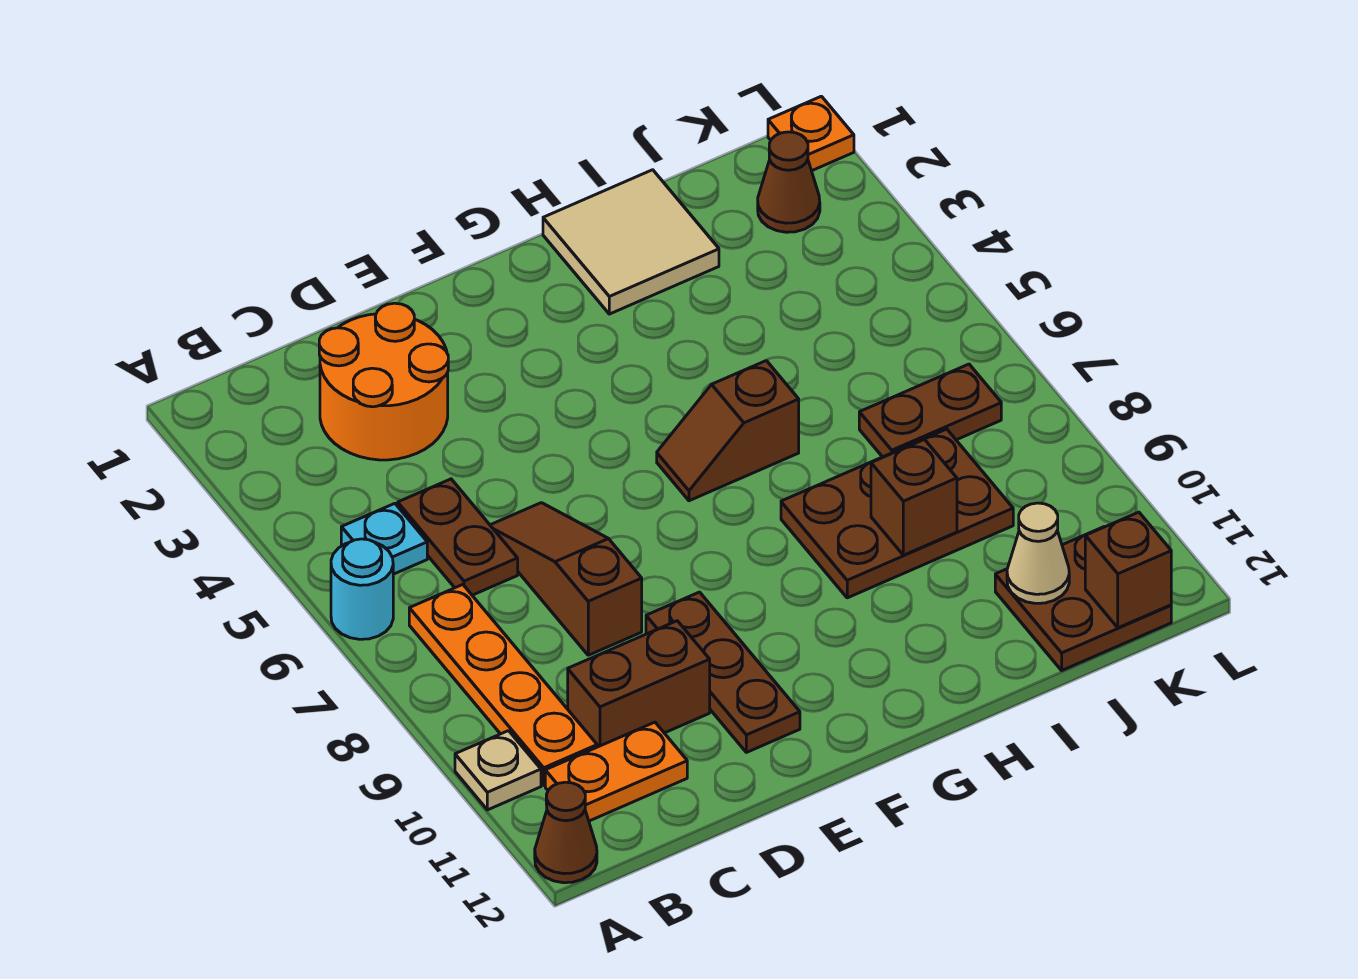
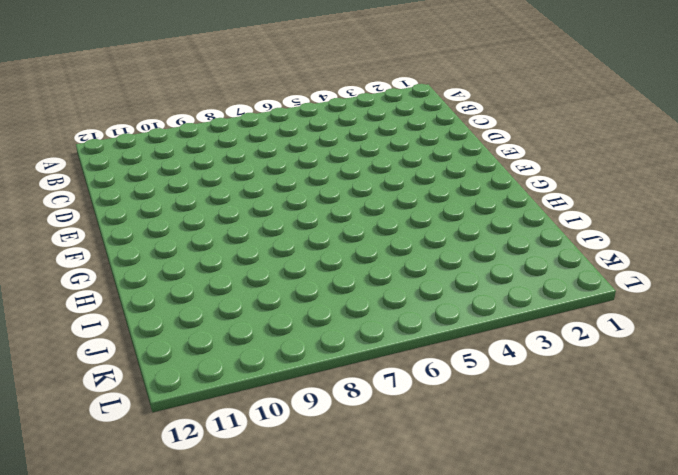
none -> cyan round brick A6 level 1
none -> tan plate A10 level 1
none -> brown cone A12 level 1

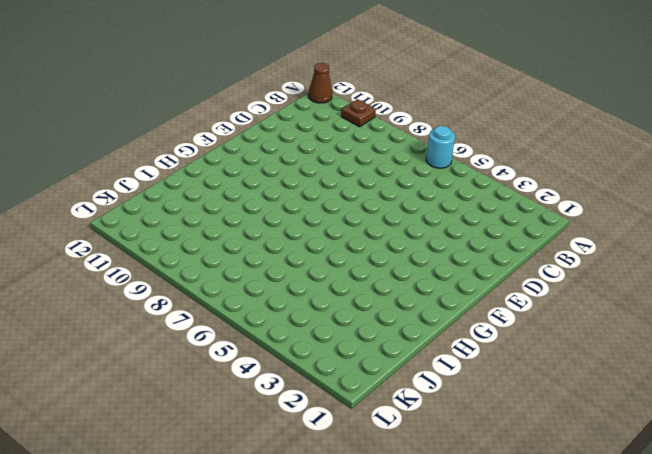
brown plate A10 level 1 -> tan plate A10 level 1
none -> cyan plate B5 level 1
none -> orange plate B7:B10 level 1
none -> orange plate B11:C11 level 1

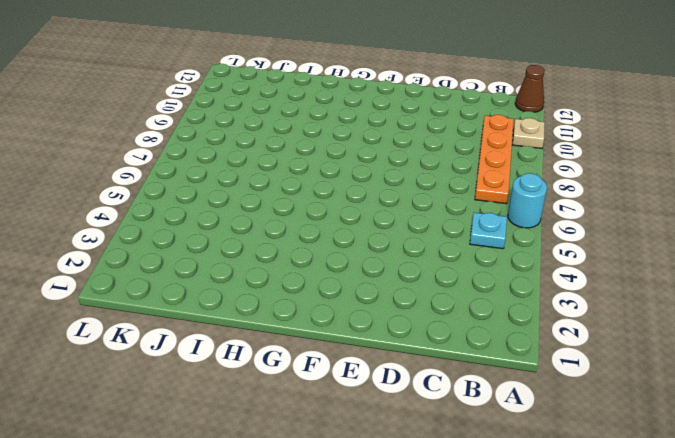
none -> orange plate B11:C11 level 1
none -> orange round brick C2:D3 level 1
none -> brown plate C5:C6 level 1

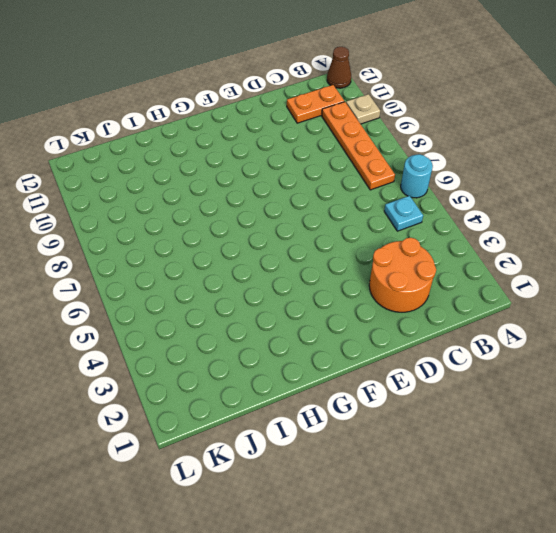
none -> brown plate C5:C6 level 1
none -> brown brick C10:D10 level 1
none -> brown slope D6:D8 level 1 top 8

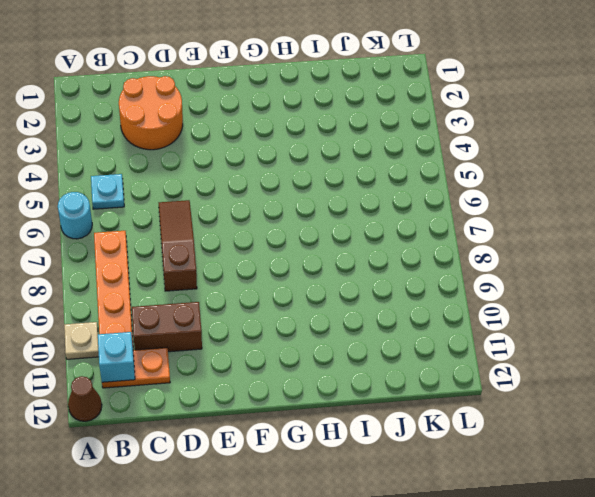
cyan brick B11 level 2 -> none
none -> brown plate C5:C6 level 1
none -> brown plate E9:E11 level 1
none -> brown slope G6:H6 level 1 top H

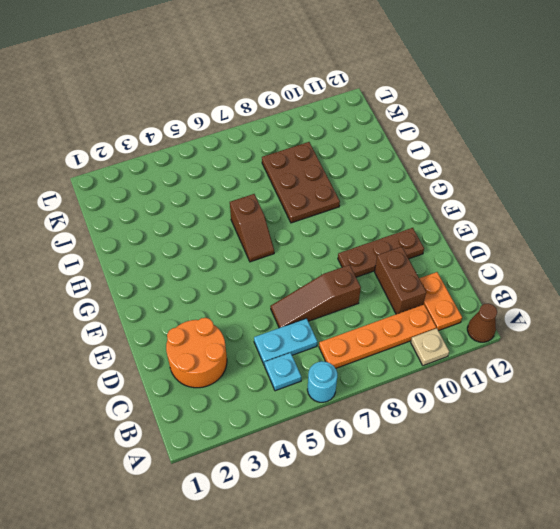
cyan plate C5:C6 level 1 -> brown plate C5:C6 level 1
none -> tan tile H1:I2 level 1
none -> brown plate J7:K7 level 1
none -> brown plate J11:K12 level 1

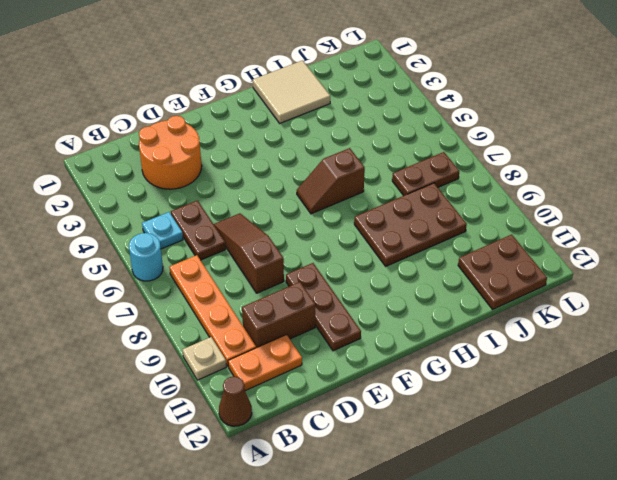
none -> brown cone K2 level 1
none -> orange plate L1 level 1
none -> brown brick I9 level 2

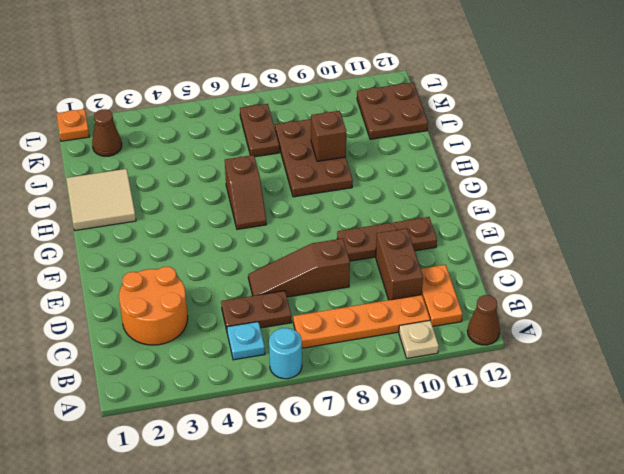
none -> tan cone J11 level 2
none -> brown brick K12 level 2

